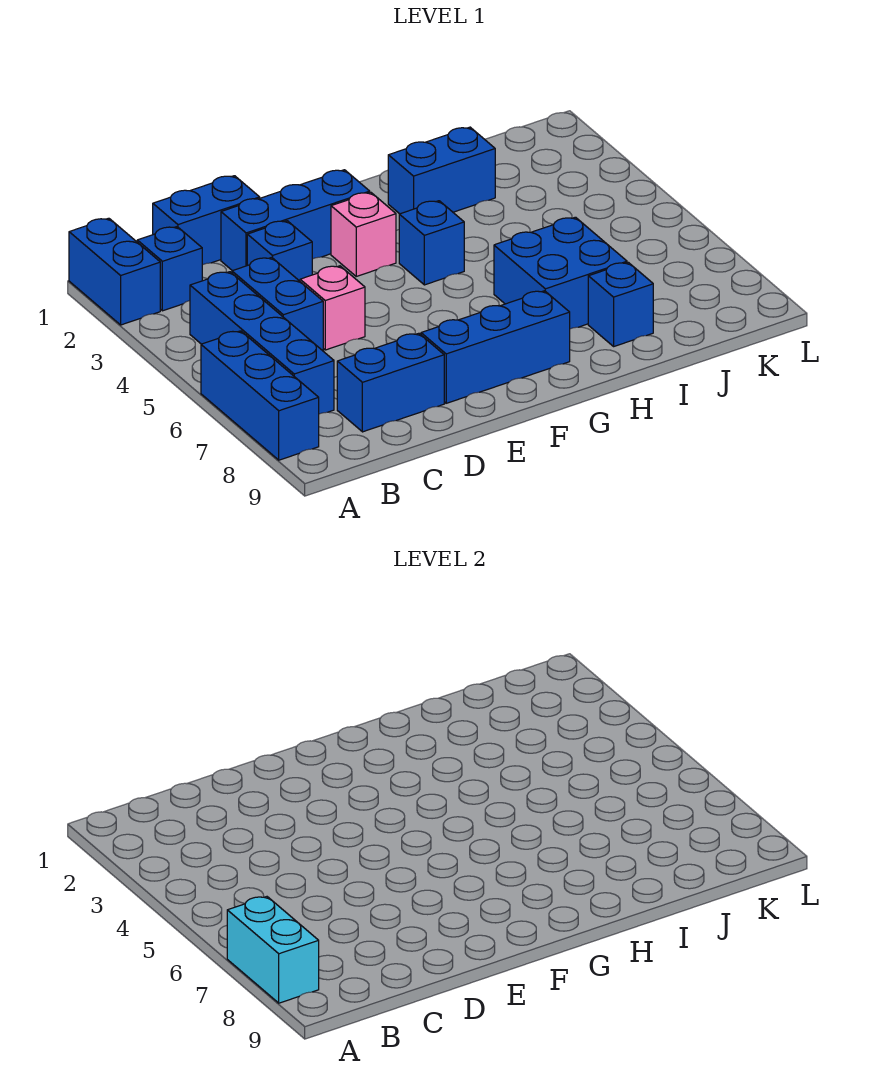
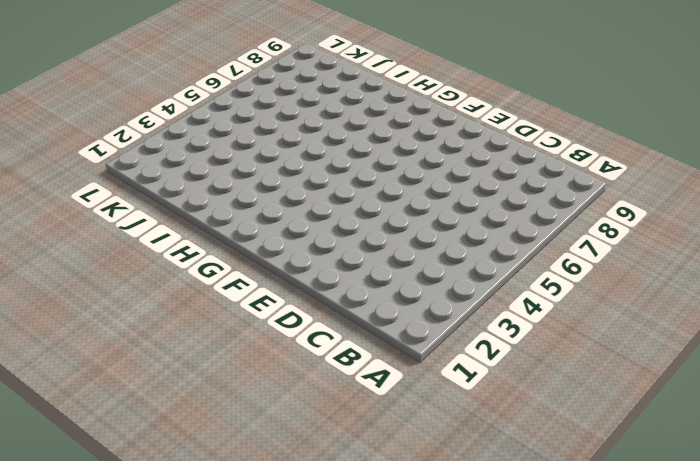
none -> blue brick A1:A2 level 1
none -> blue brick A6:A8 level 1
none -> blue brick B2 level 1

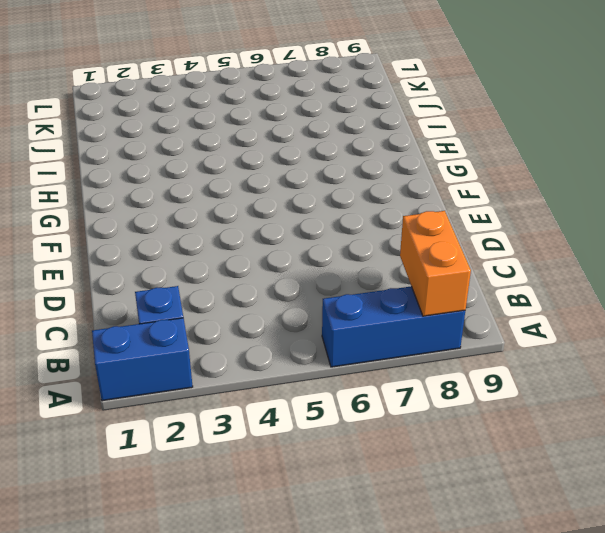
orange brick A8:B8 level 2 -> cyan brick A7:A8 level 2
none -> blue brick B4:B7 level 1
none -> blue brick C1:D1 level 1
none -> blue brick C4:C5 level 1

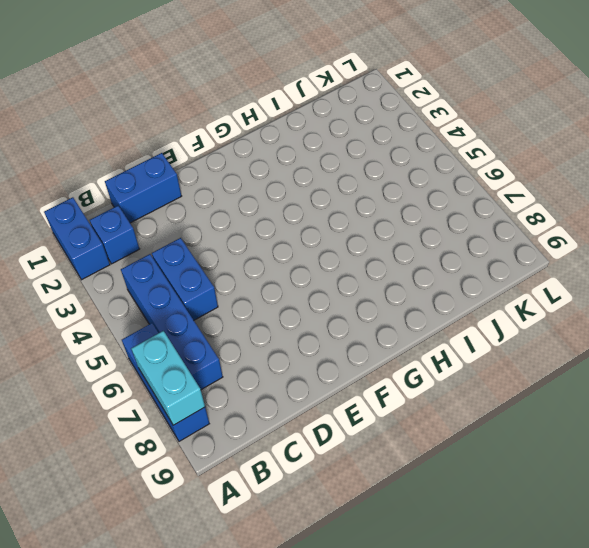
none -> blue brick C8:D8 level 1
none -> blue brick D2:F2 level 1
none -> blue brick D3 level 1

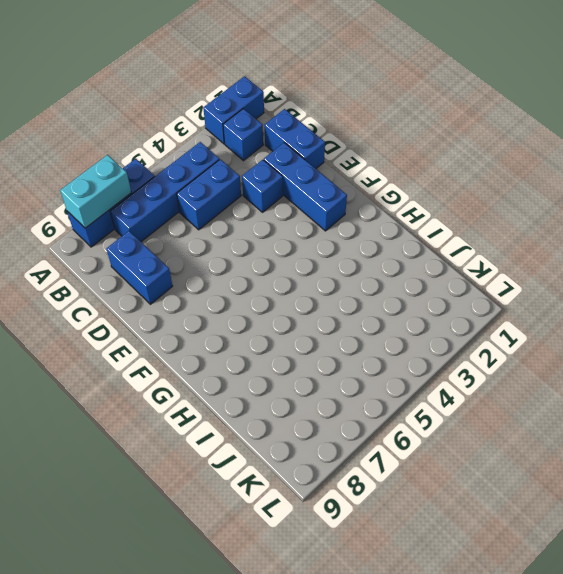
none -> pink brick D5 level 1
none -> blue brick E8:G8 level 1
none -> pink brick F3 level 1

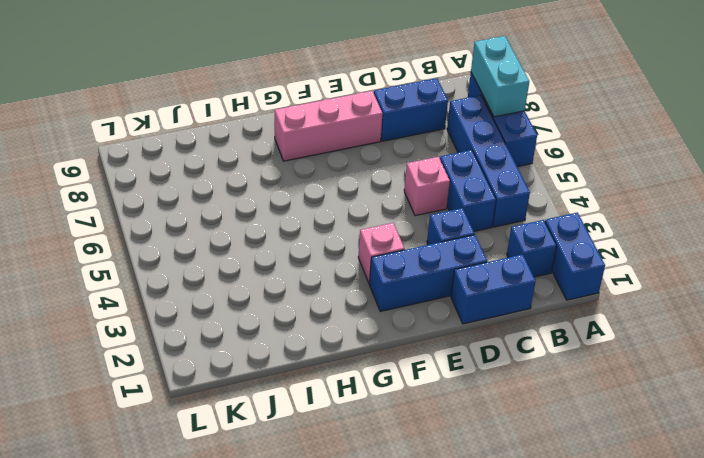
pink brick E8:G8 level 1 -> blue brick E8:G8 level 1
none -> blue brick G4 level 1
none -> blue brick H2:I2 level 1
none -> blue brick H6:I7 level 1

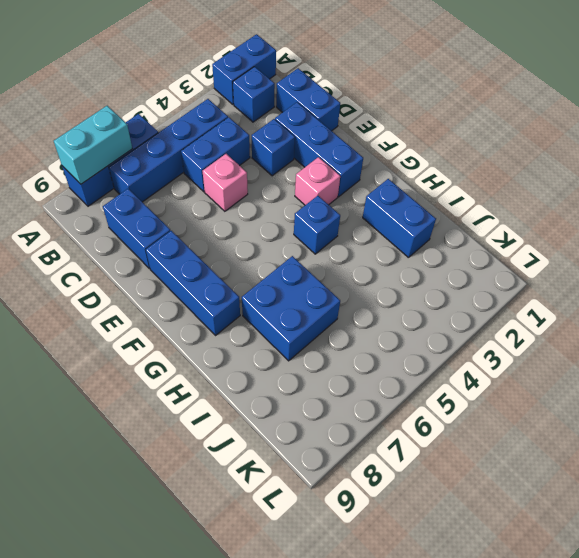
none -> blue brick I8 level 1

